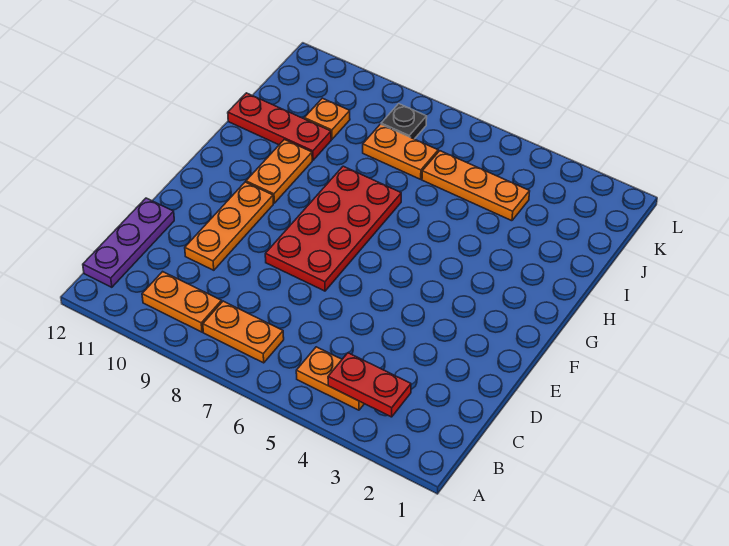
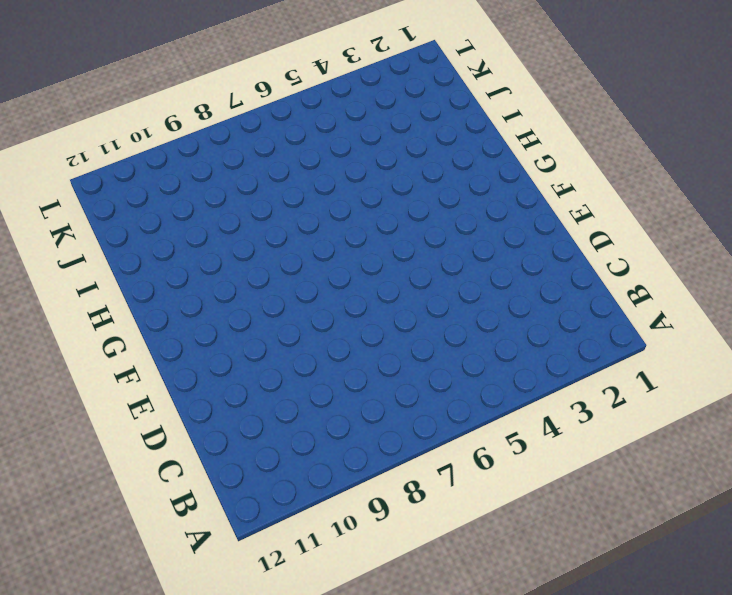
none -> orange plate B4:B5 level 1
none -> orange plate B7:B8 level 1
none -> orange plate B9:B10 level 1

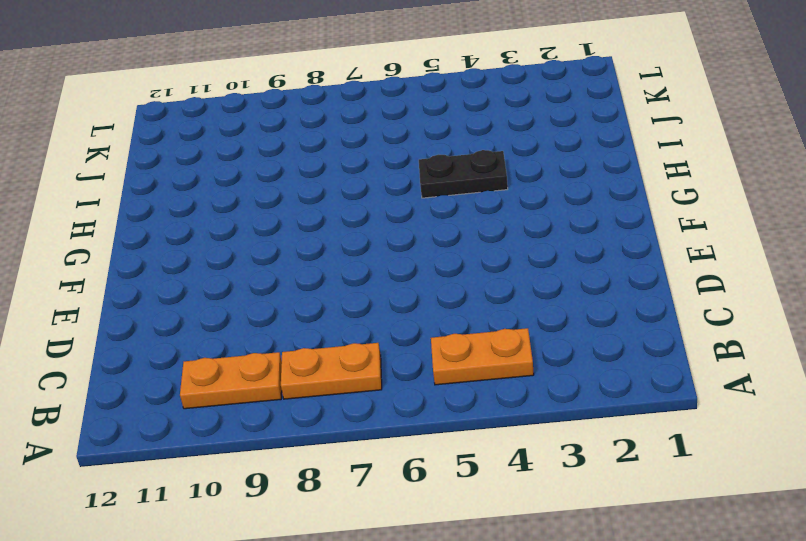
black plate H4:H5 level 1 -> none
none -> purple plate B12:D12 level 1
none -> orange plate D10:F10 level 1
none -> red plate E7:H8 level 1

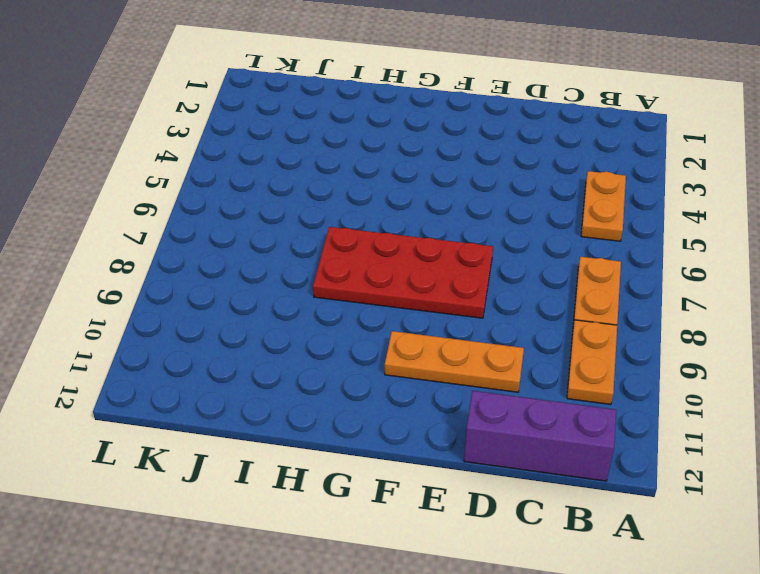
purple brick B12:D12 level 1 -> purple plate B12:D12 level 1
none -> orange plate G10:H10 level 1
none -> red plate I10:I12 level 1
none -> orange plate J4:J6 level 1

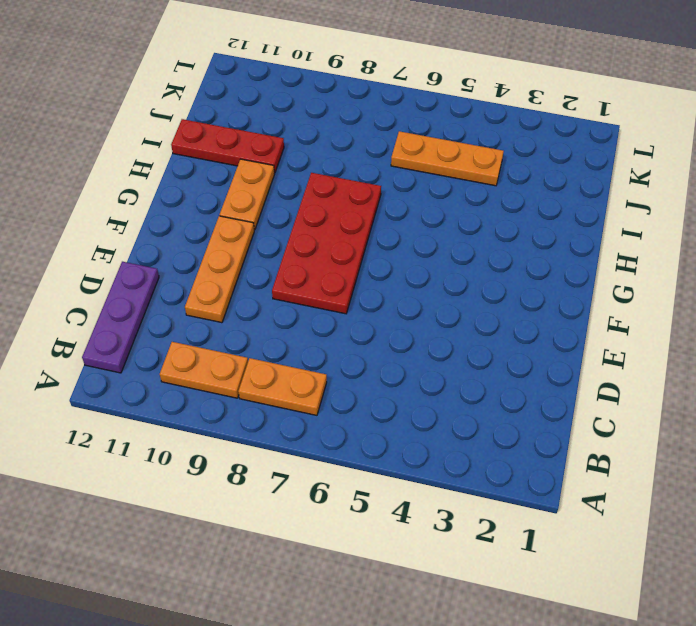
none -> orange plate B4:B5 level 1
none -> orange plate J7:J8 level 1
none -> orange plate J10 level 1

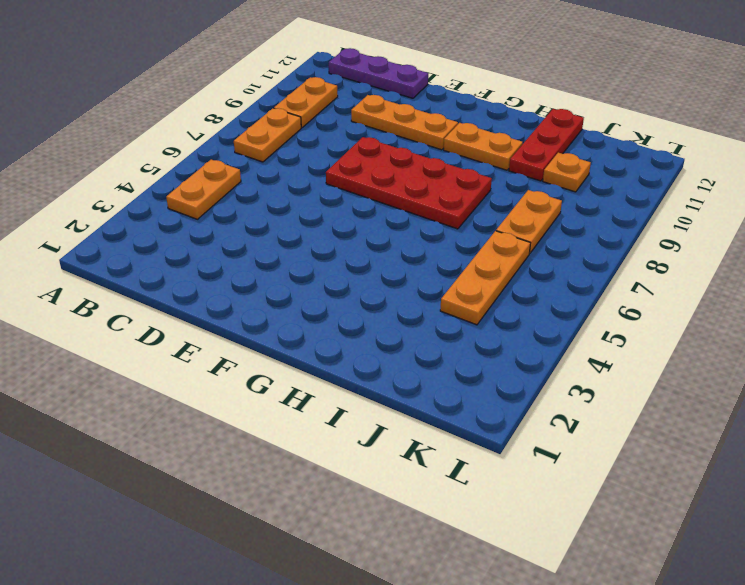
none -> black plate K8 level 1
none -> red plate B3:B4 level 2

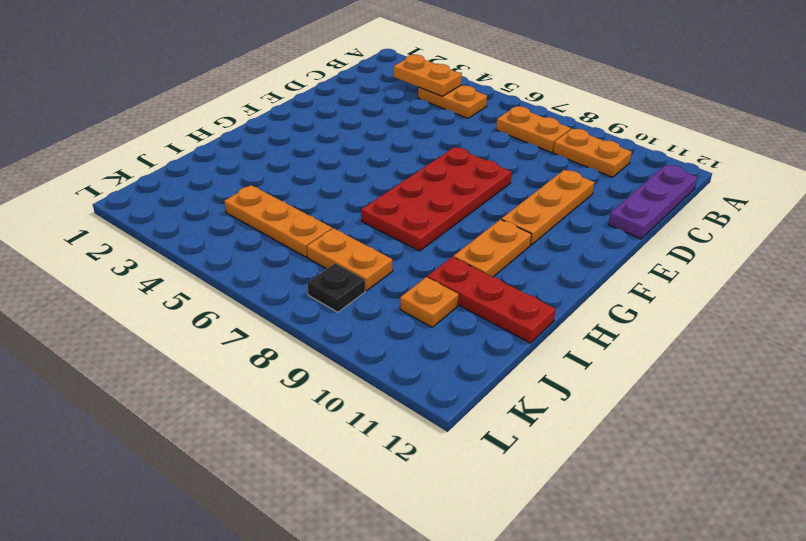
orange plate B3:B4 level 2 -> red plate B3:B4 level 2

